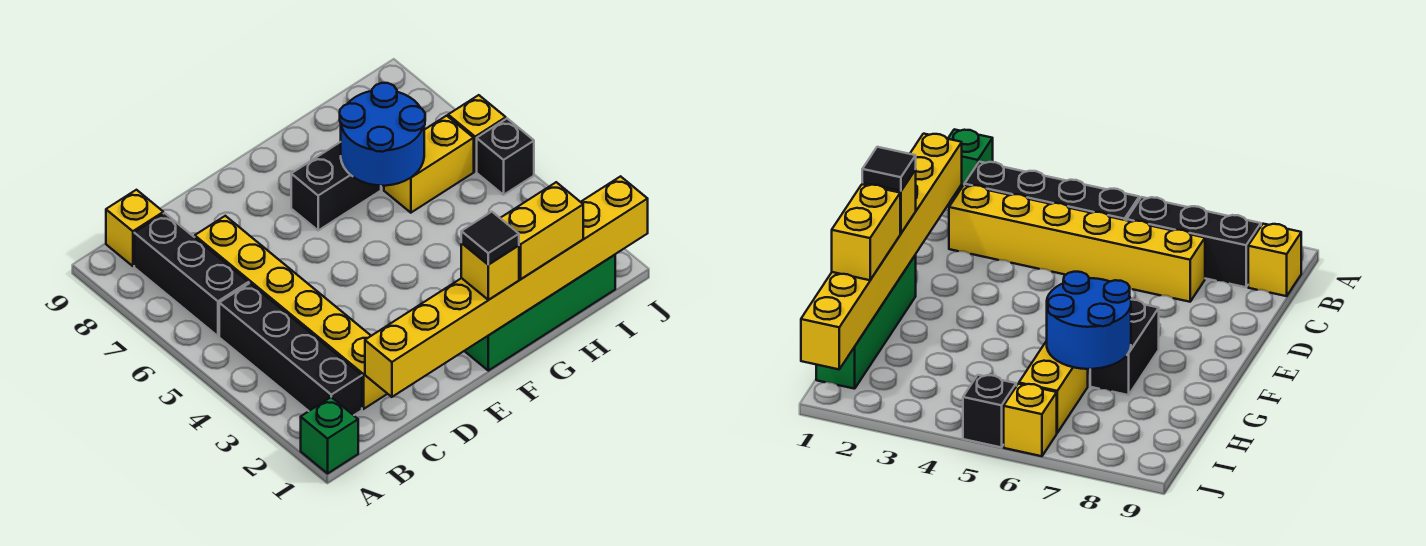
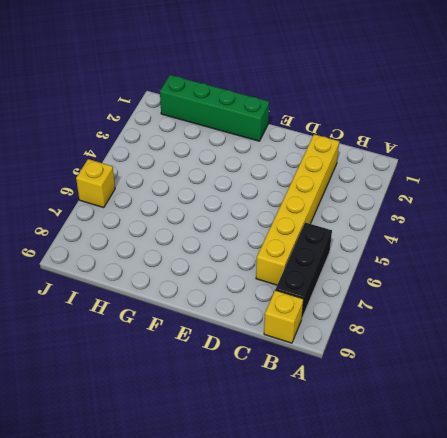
none -> green brick A1 level 1
none -> black brick B2:B5 level 1
none -> black brick F7:G7 level 1

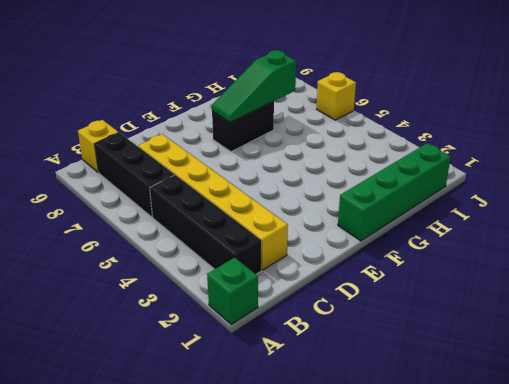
green slope F7:H7 level 2 top H -> blue round brick G6:H7 level 2
none -> yellow brick H6:I6 level 1
none -> black brick J5 level 1
none -> yellow brick C1:J1 level 2

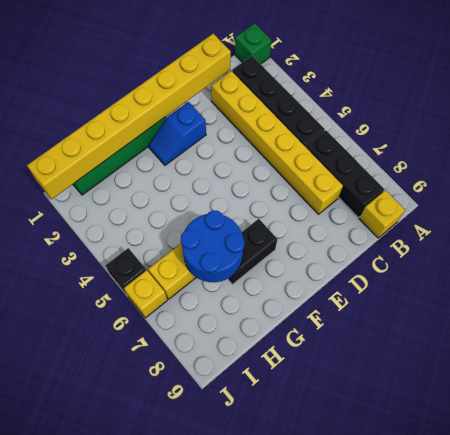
blue slope E2:F2 level 1 top E -> none
none -> yellow brick F1 level 3
none -> yellow brick G1:H1 level 3
none -> black tile F1 level 4

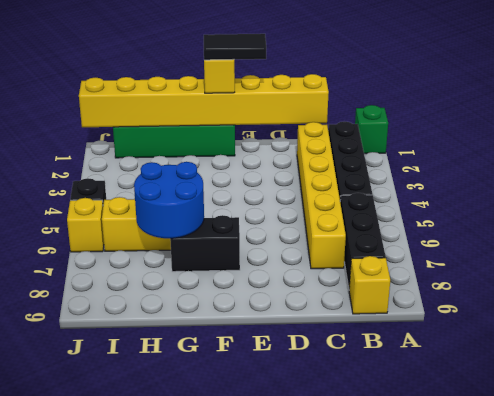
black tile E1:F1 level 4 -> black tile F1 level 4
none -> yellow brick G1:H1 level 3

